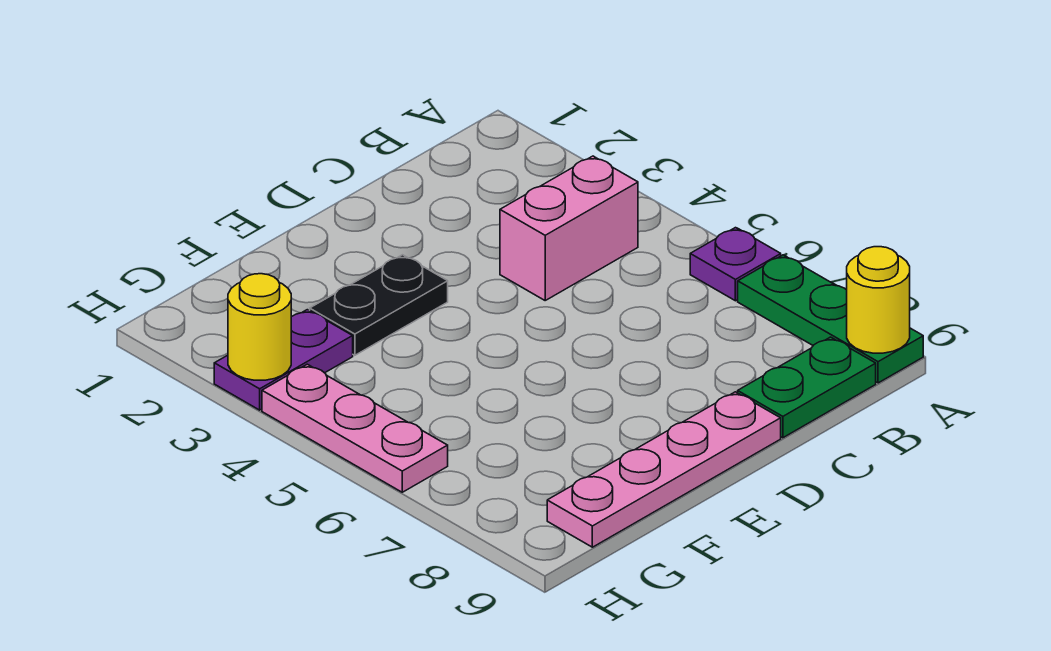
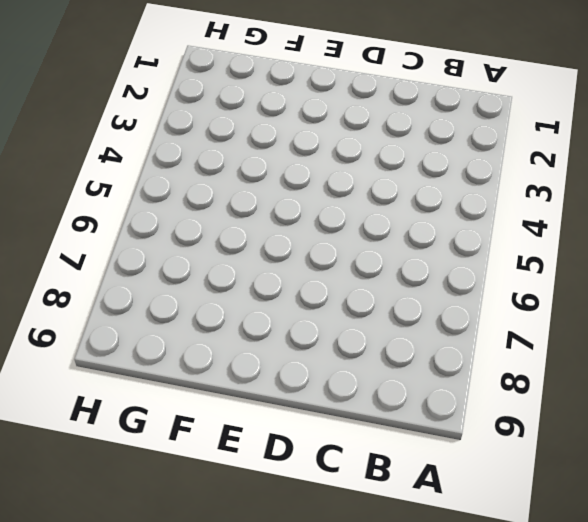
none -> purple plate A6 level 1
none -> green plate A7:A9 level 1

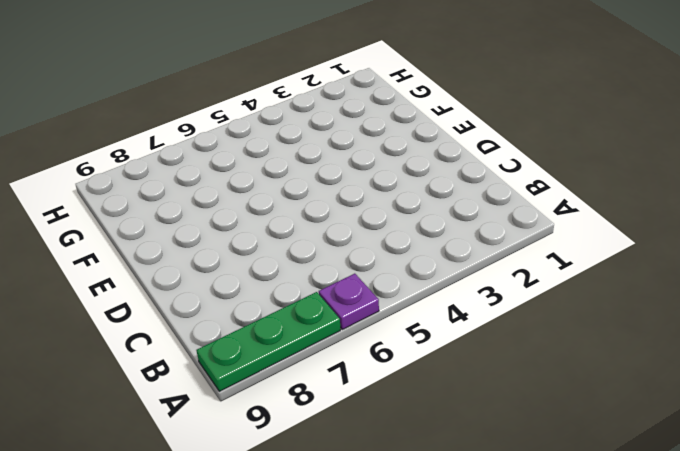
none -> pink brick B4:C4 level 1
none -> green plate B9:C9 level 1

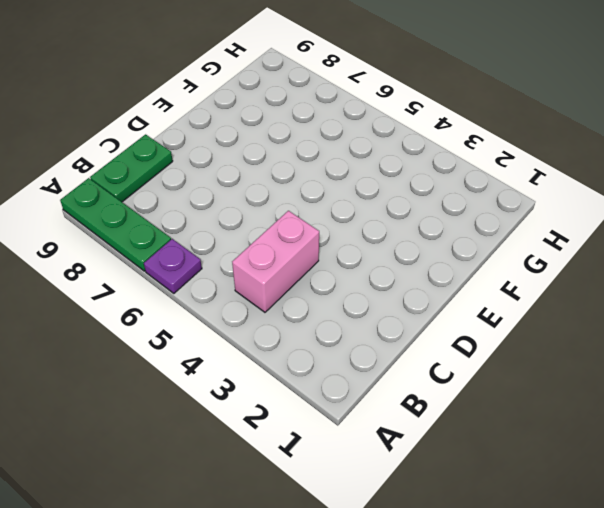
none -> pink plate D9:G9 level 1
none -> black plate E3:F3 level 1

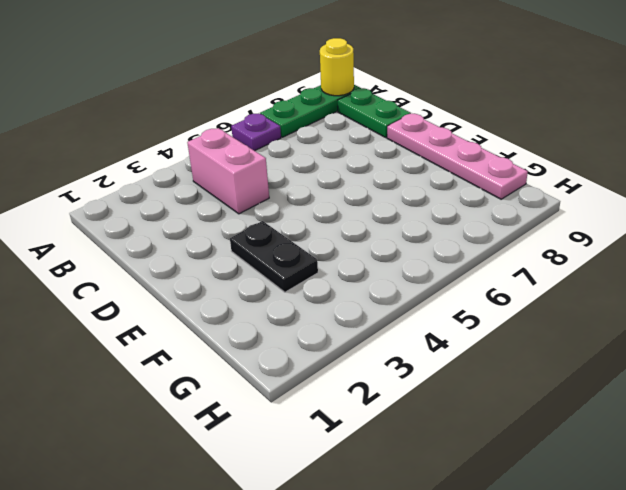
none -> purple plate G3:H3 level 1
none -> pink plate H4:H6 level 1

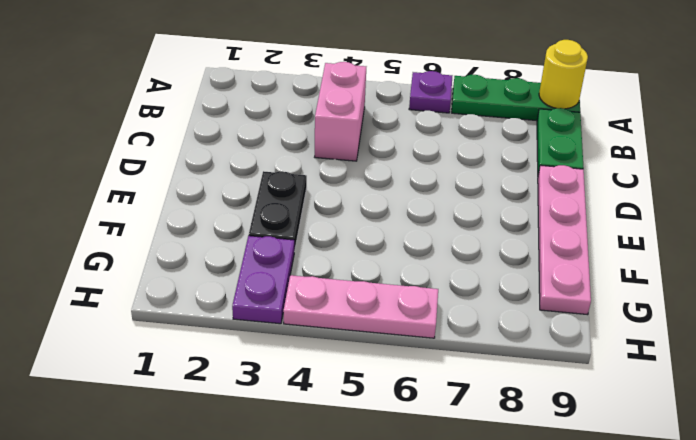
none -> yellow round brick H3 level 2

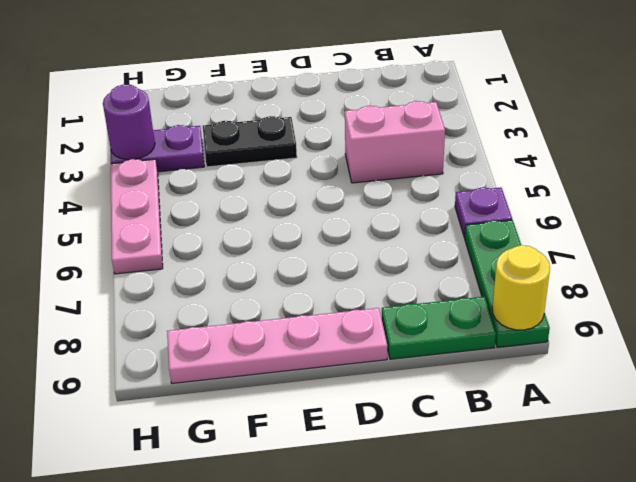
purple round brick H3 level 2 -> yellow round brick H3 level 2

